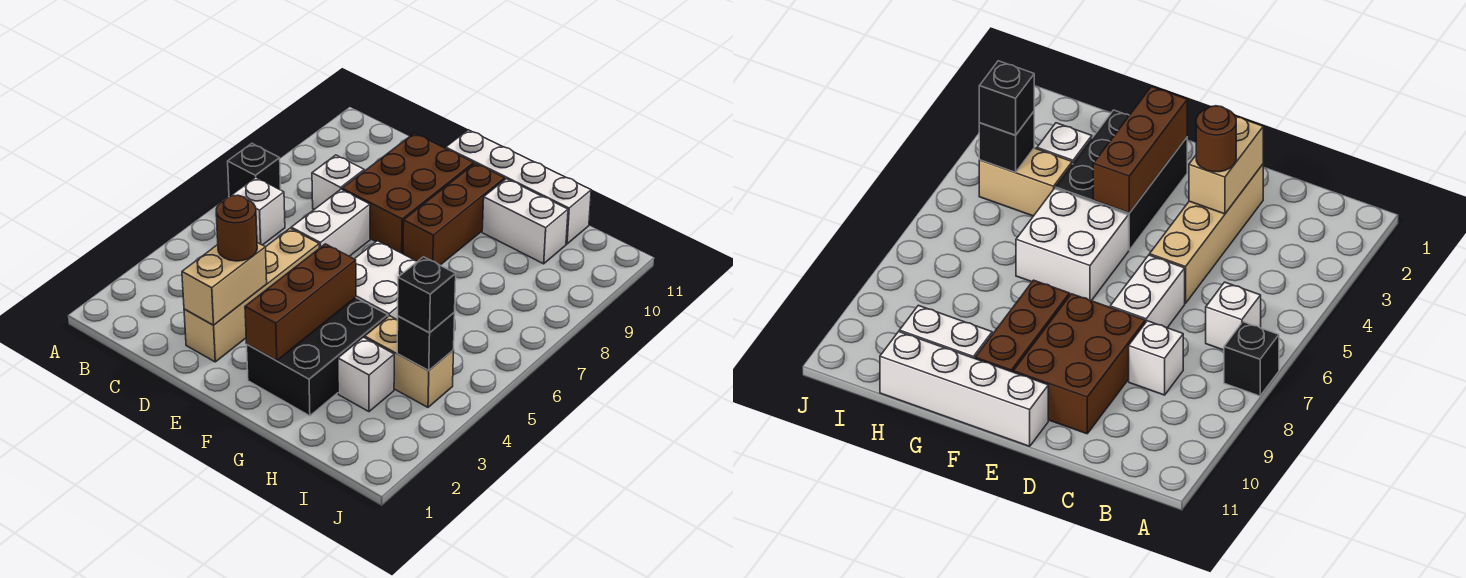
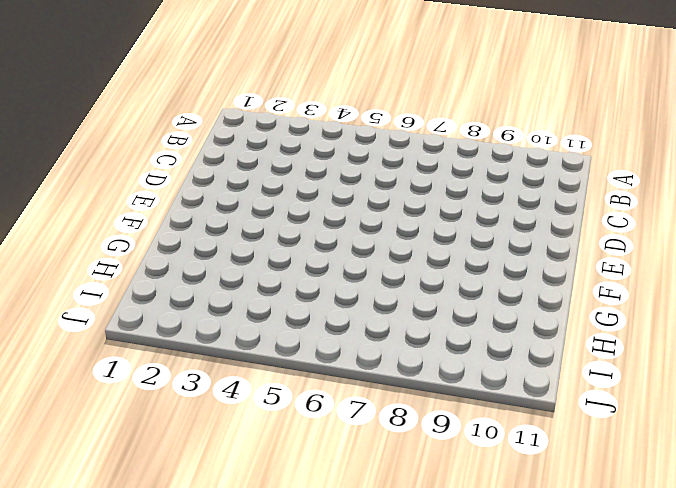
none -> black brick A7 level 1
none -> white brick B6 level 1
none -> white brick C8 level 1

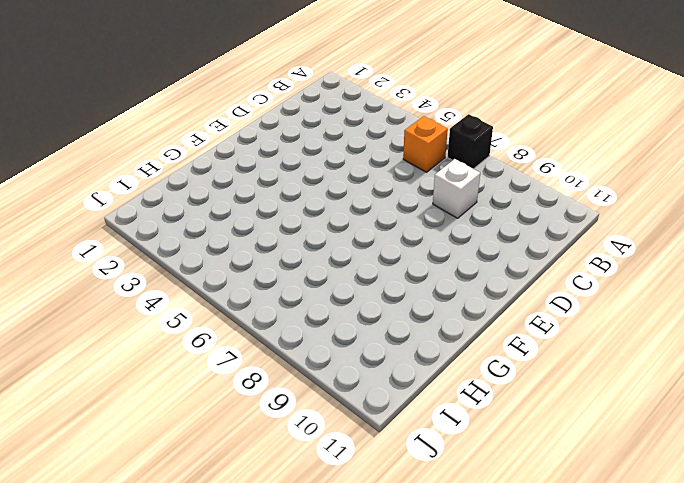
orange brick B6 level 1 -> white brick B6 level 1
none -> tan brick D2:D5 level 1
none -> white brick D6:D7 level 1
none -> brown brick D8:E10 level 1

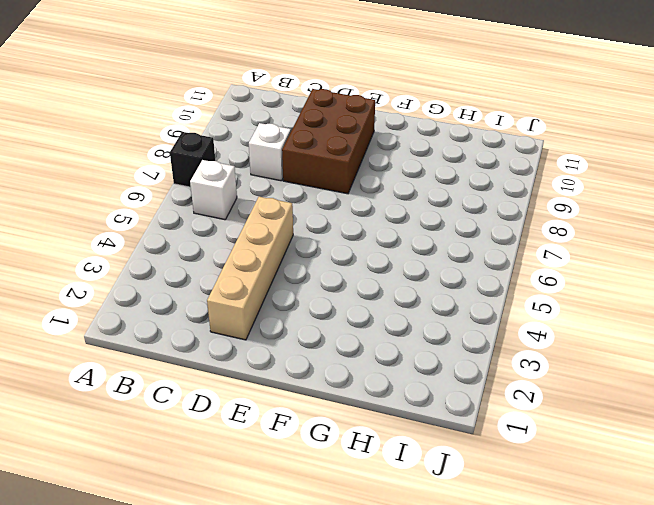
none -> white brick D6:D7 level 1
none -> white brick E11:H11 level 1
none -> black brick F2:G4 level 1

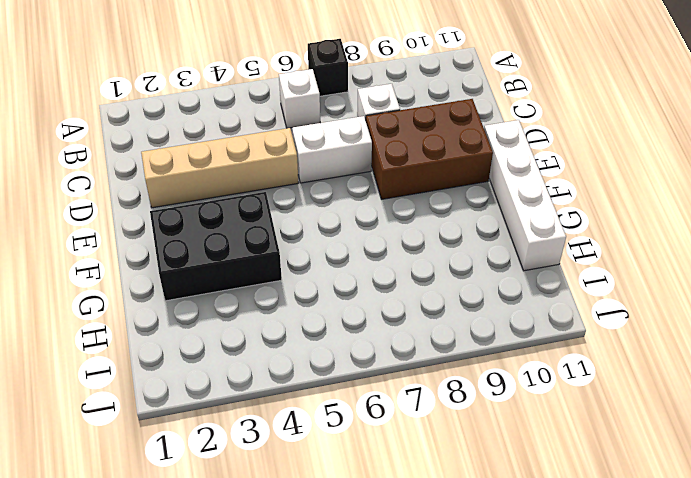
none -> white brick F5:G6 level 1
none -> brown brick F8:F10 level 1
none -> white brick G10:H10 level 1

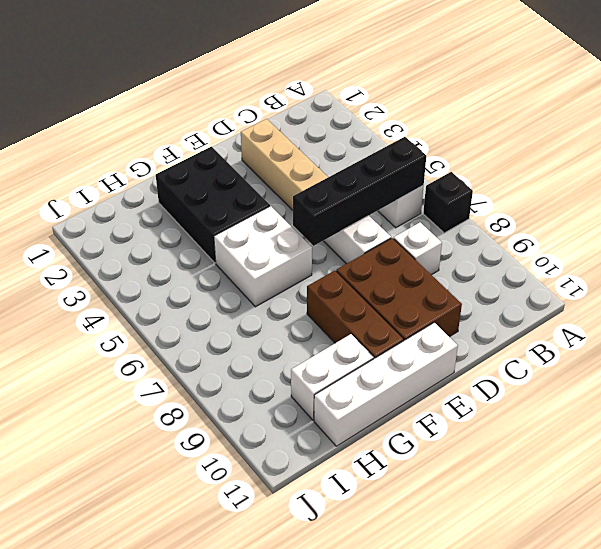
black brick B6:E6 level 2 -> none
none -> white brick H3 level 1
none -> tan brick H4:I4 level 1
none -> tan brick D2:D3 level 2

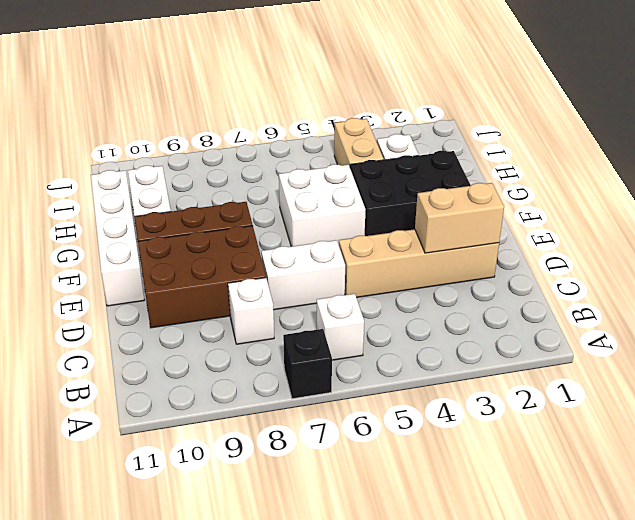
none -> brown brick F2:F4 level 2
none -> black brick I4 level 2
none -> brown round brick D3 level 3

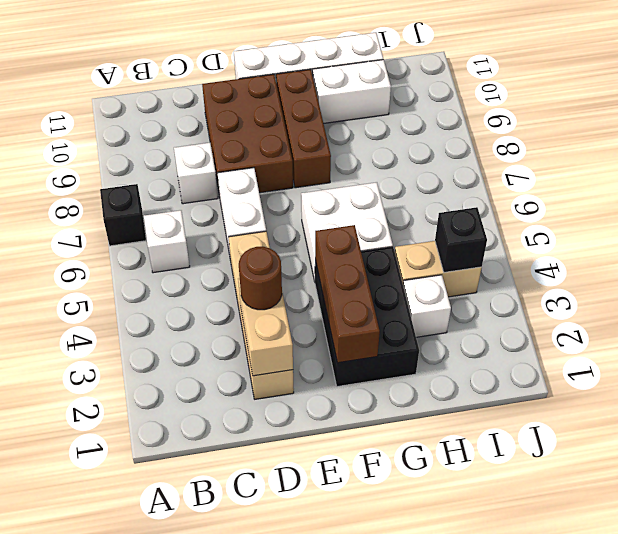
none -> black brick I4 level 3

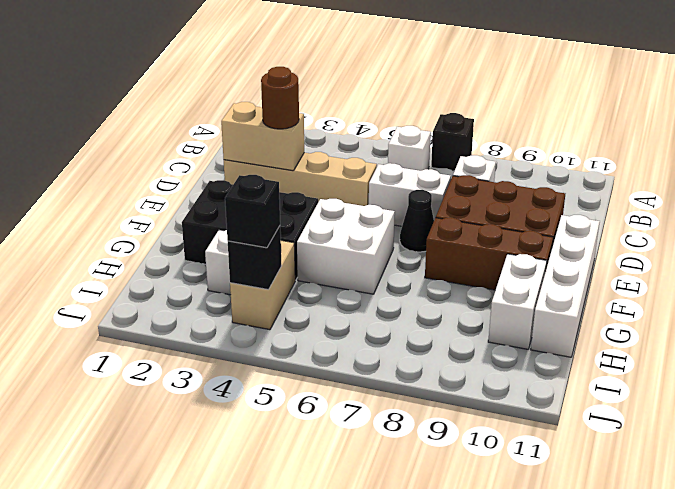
black cone E7 level 1 -> none
none -> brown brick F2:F4 level 2

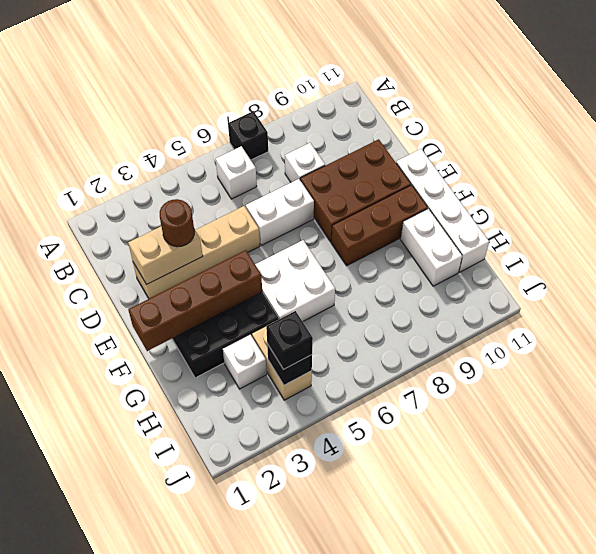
brown brick F1:F4 level 2 -> brown brick F2:F4 level 2

